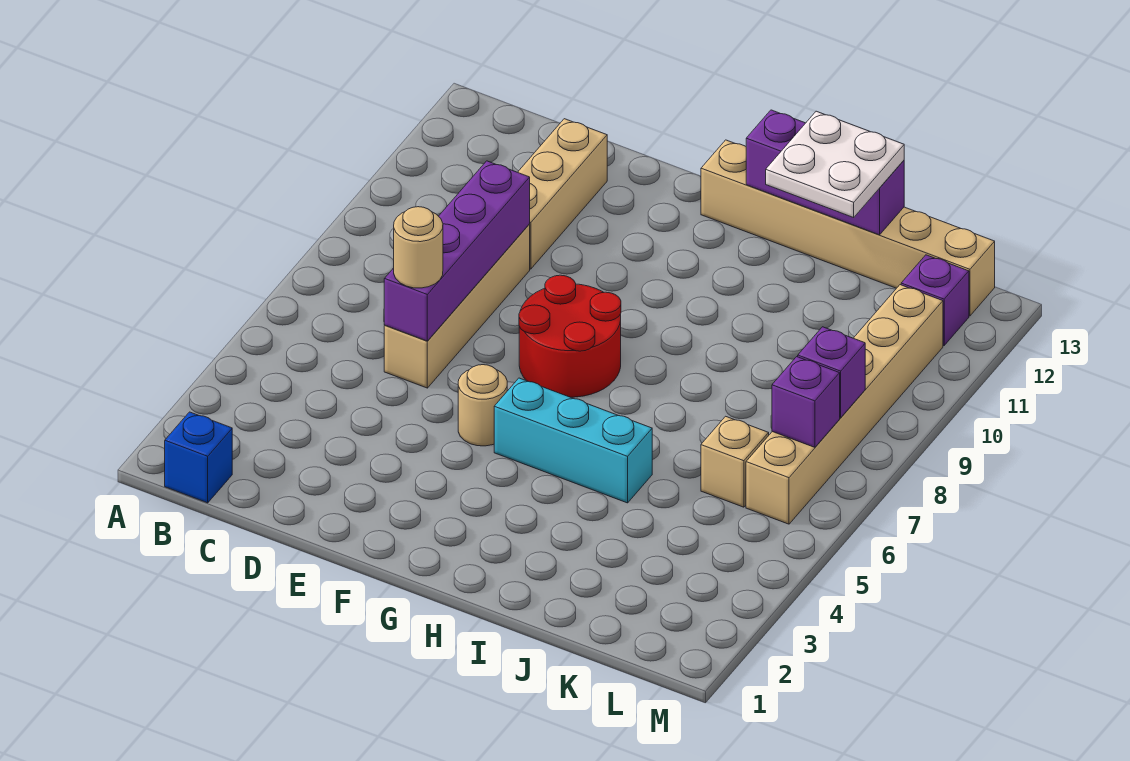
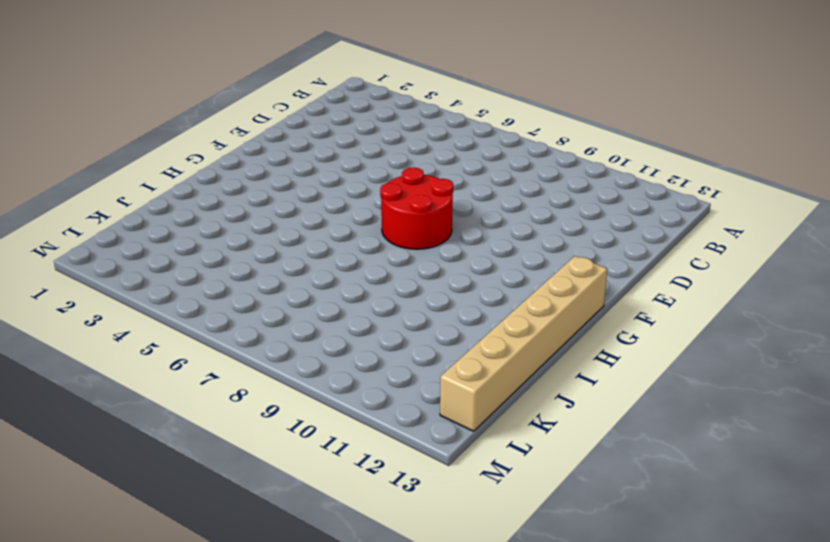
none -> blue brick B1 level 1
none -> tan brick D6:D9 level 1
none -> tan brick D10:D12 level 1

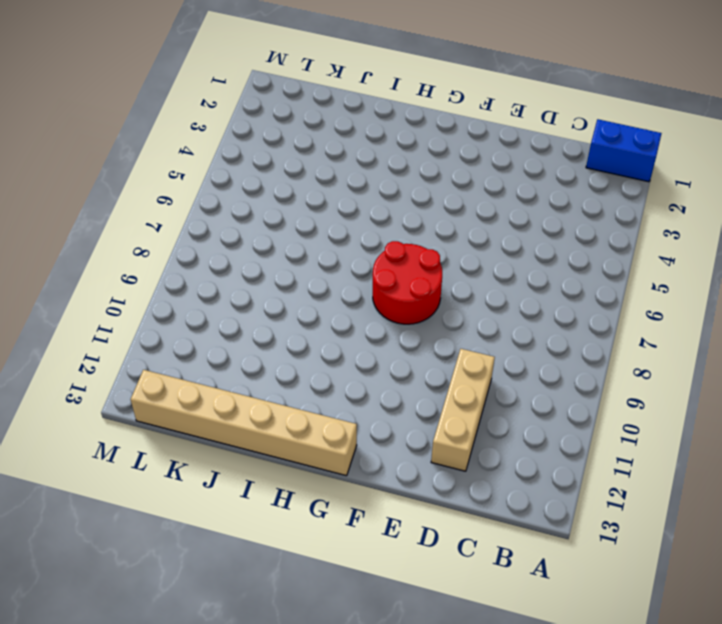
blue brick A1:B1 level 1 -> blue brick B1 level 1
none -> tan brick D6:D9 level 1
none -> tan round brick F5 level 1
none -> cyan brick G5:I5 level 1

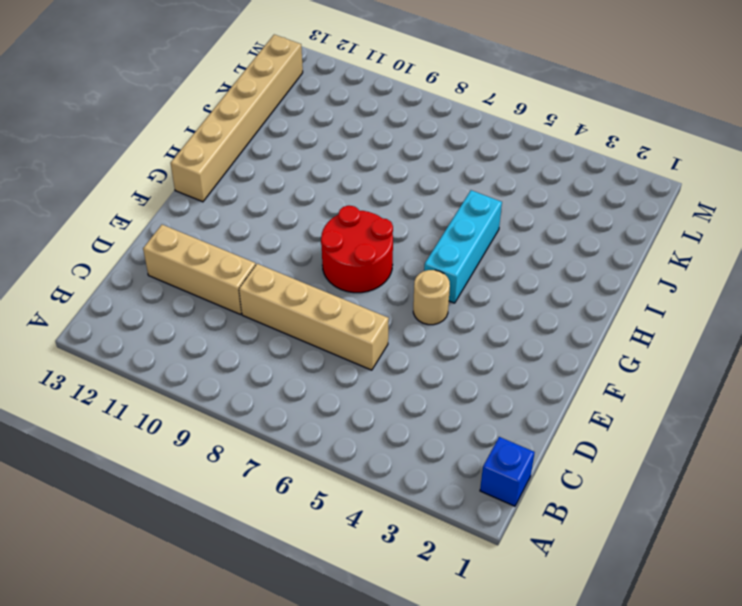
none -> tan brick K6 level 1
none -> tan brick L6:L11 level 1
none -> purple brick L12 level 1

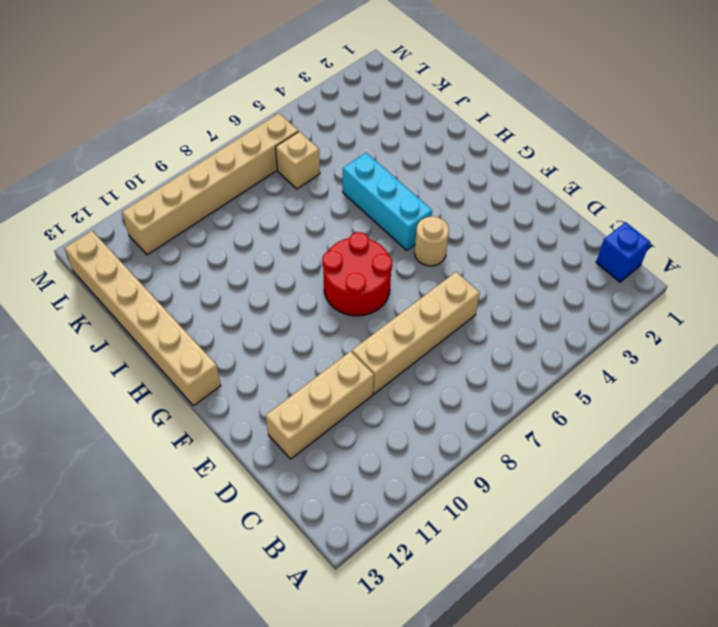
none -> purple brick L12 level 1
none -> purple brick D6:D9 level 2
none -> purple brick H13:J13 level 2

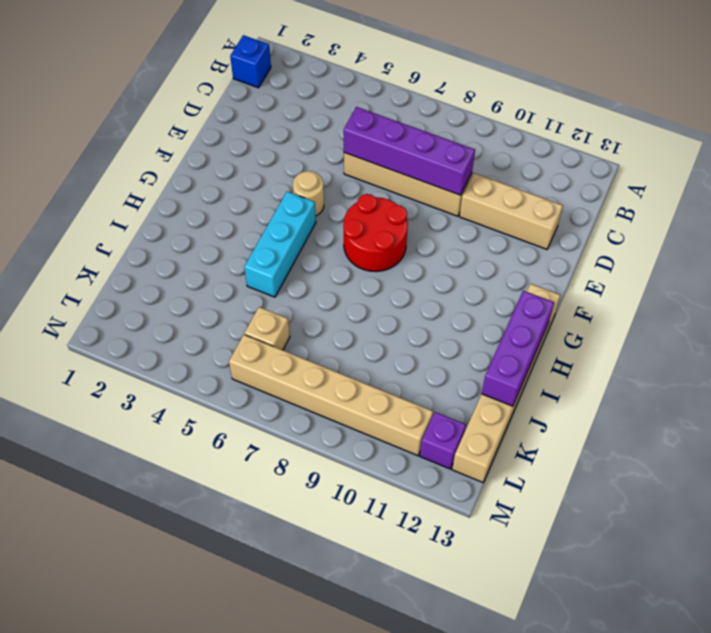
none -> purple brick L7 level 2
none -> purple brick L8 level 2
none -> tan round brick D6 level 3

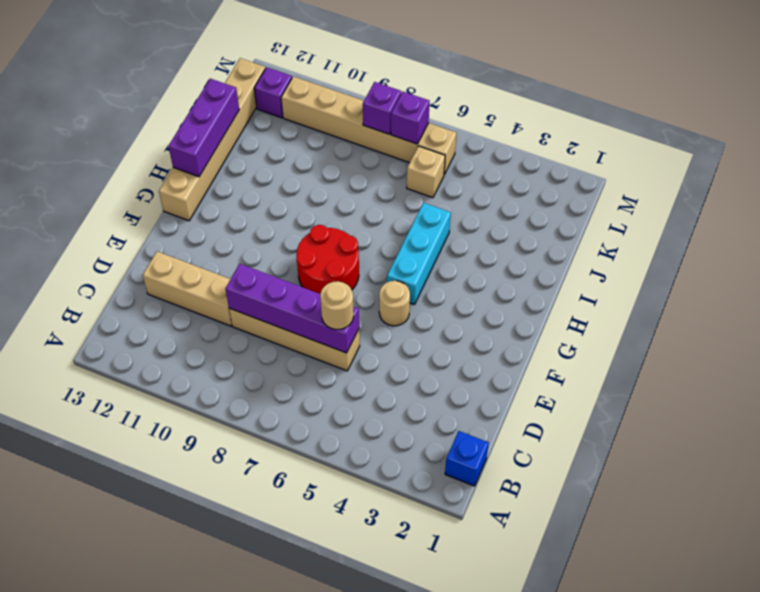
none -> white plate I12:J13 level 3

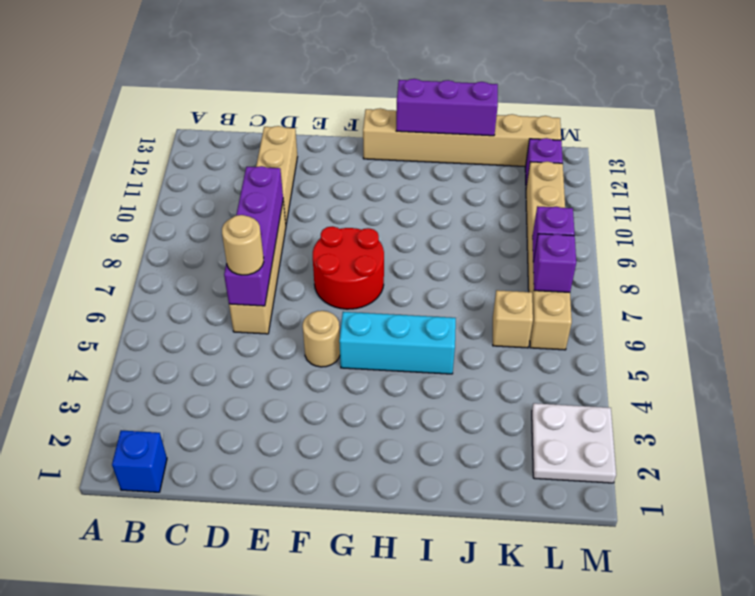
white plate L2:M3 level 1 -> white plate I12:J13 level 3

